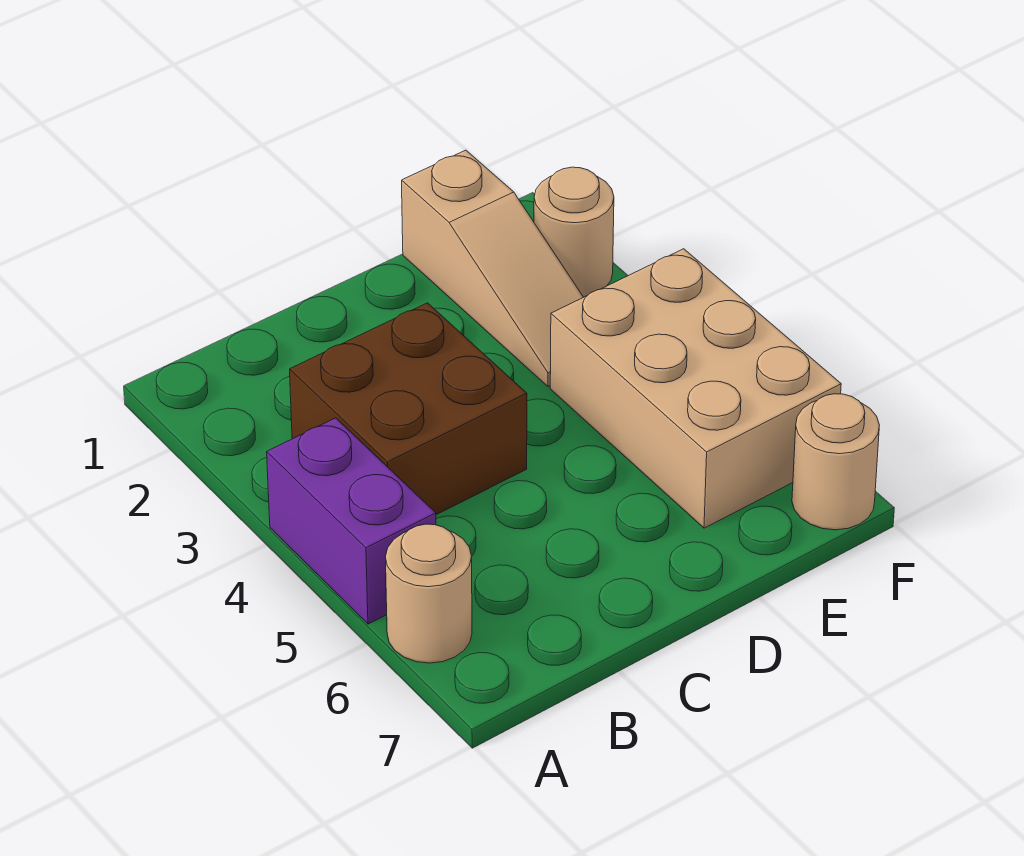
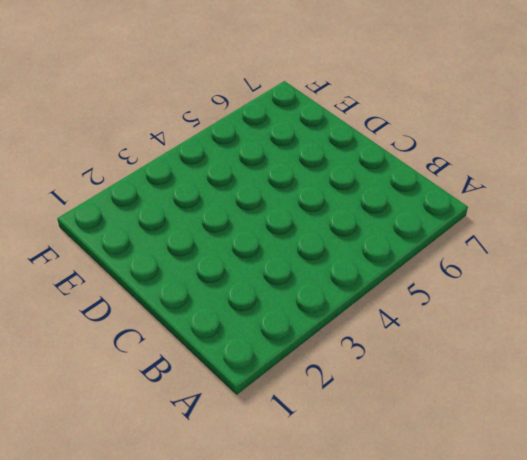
none -> purple brick A4:A5 level 1
none -> tan round brick A6 level 1

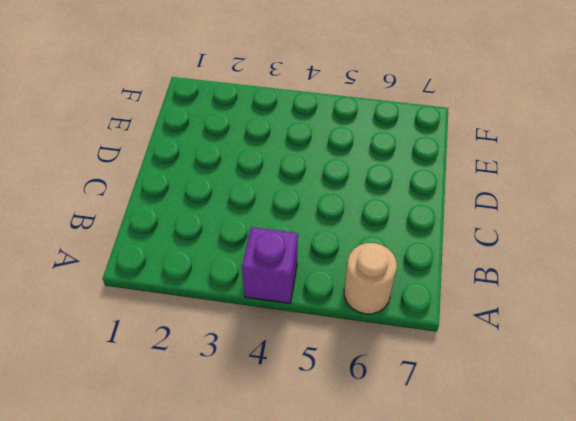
purple brick A4 level 1 -> purple brick A4:A5 level 1
none -> brown brick B3:C4 level 1
none -> tan slope E1:E3 level 1 top 1

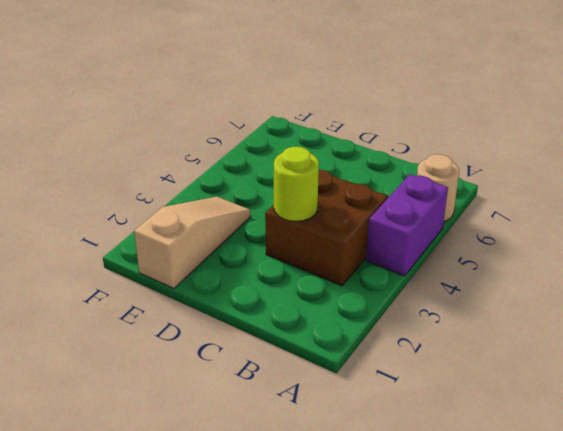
lime round brick C3 level 2 -> none
none -> tan brick E4:F6 level 1
none -> tan round brick F2 level 1

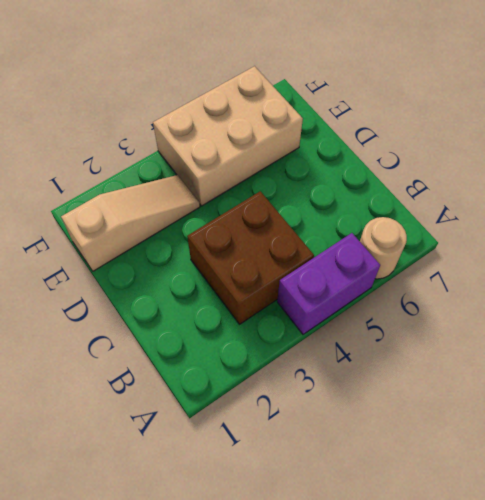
none -> tan round brick F2 level 1
none -> tan round brick F7 level 1

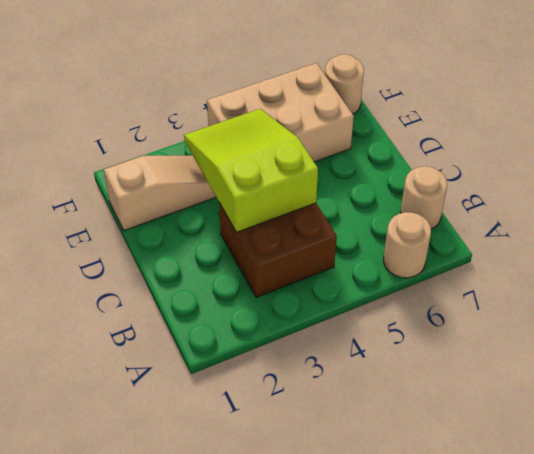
tan round brick B7 level 1 -> tan round brick F2 level 1
lime slope C3:E4 level 2 top C -> none
none -> purple brick A4:A5 level 1

